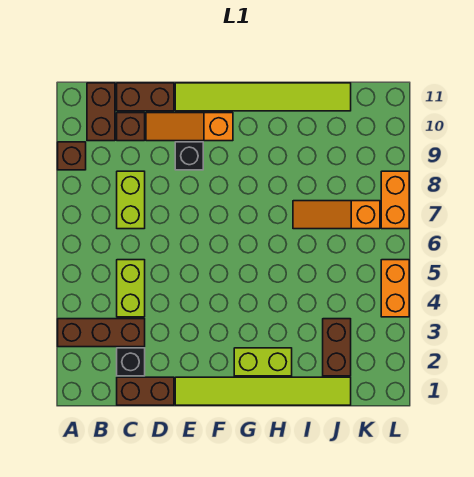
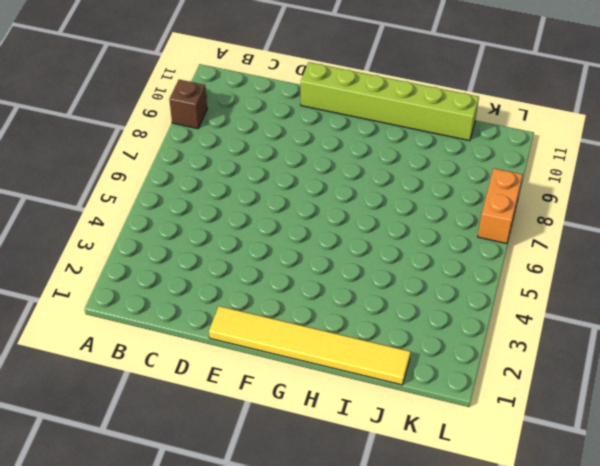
yellow tile E1:J1 level 1 -> lime tile E1:J1 level 1
lime brick E11:J11 level 1 -> lime tile E11:J11 level 1
none -> brown brick A3:C3 level 1
none -> brown brick B10:B11 level 1
none -> brown brick C1:D1 level 1

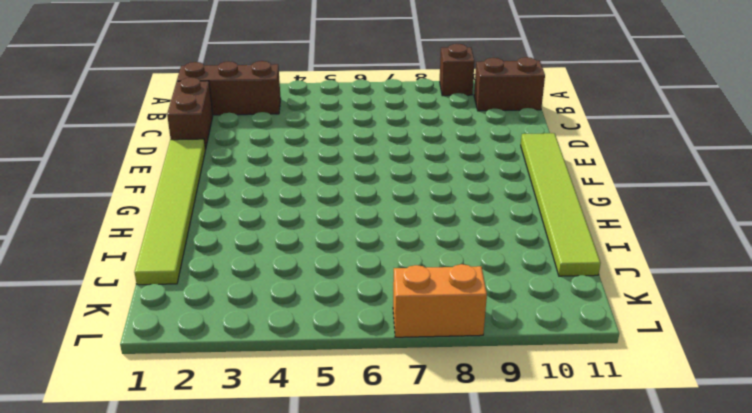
brown brick B1:B3 level 1 -> brown brick A3:C3 level 1
none -> black brick C2 level 1
none -> lime brick C4:C5 level 1
none -> lime brick C7:C8 level 1

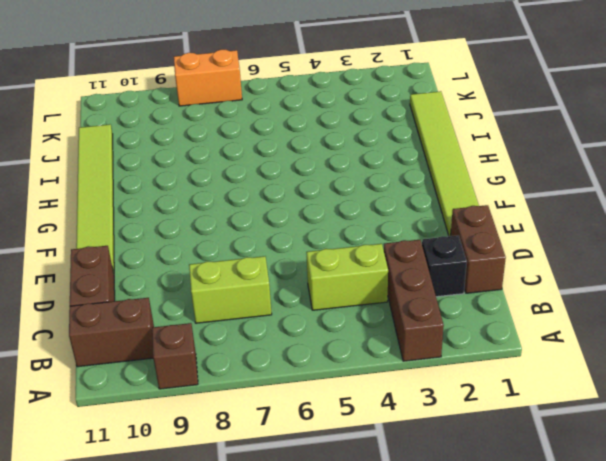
none -> brown brick C10 level 1
none -> orange slope D10:F10 level 1 top F
none -> black brick E9 level 1

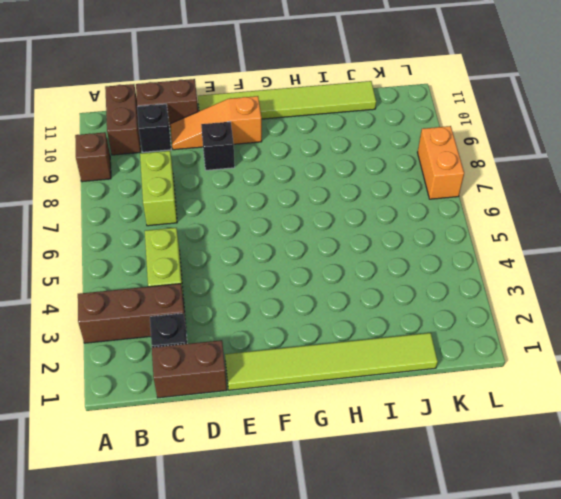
black brick C10 level 1 -> brown brick C10 level 1
none -> lime brick G2:H2 level 1
none -> orange slope I7:K7 level 1 top K
none -> brown brick J2:J3 level 1

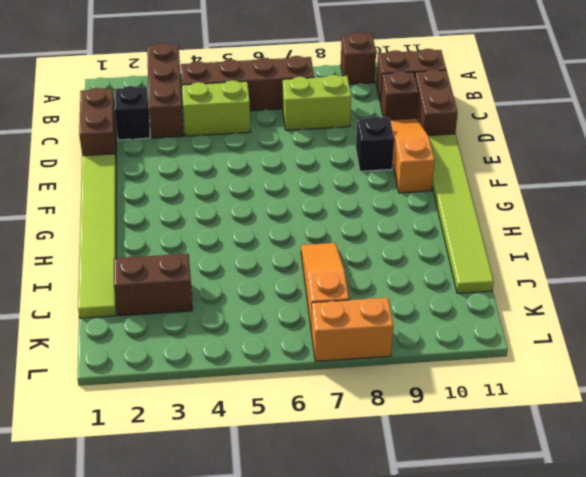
brown brick B4:B7 level 1 -> none
none -> lime brick G2:H2 level 1
none -> orange brick L4:L5 level 1

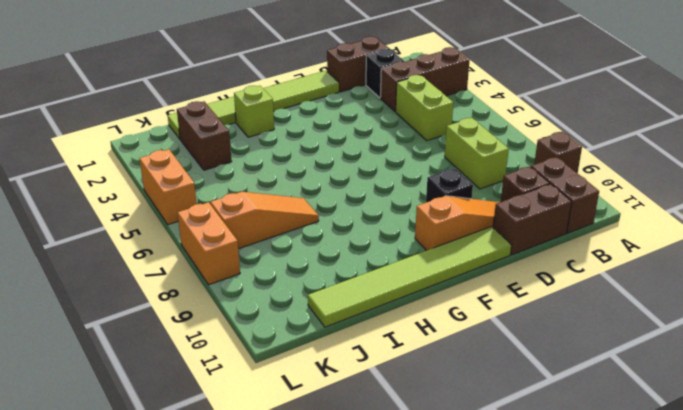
lime brick H2 level 1 -> lime brick G2:H2 level 1

